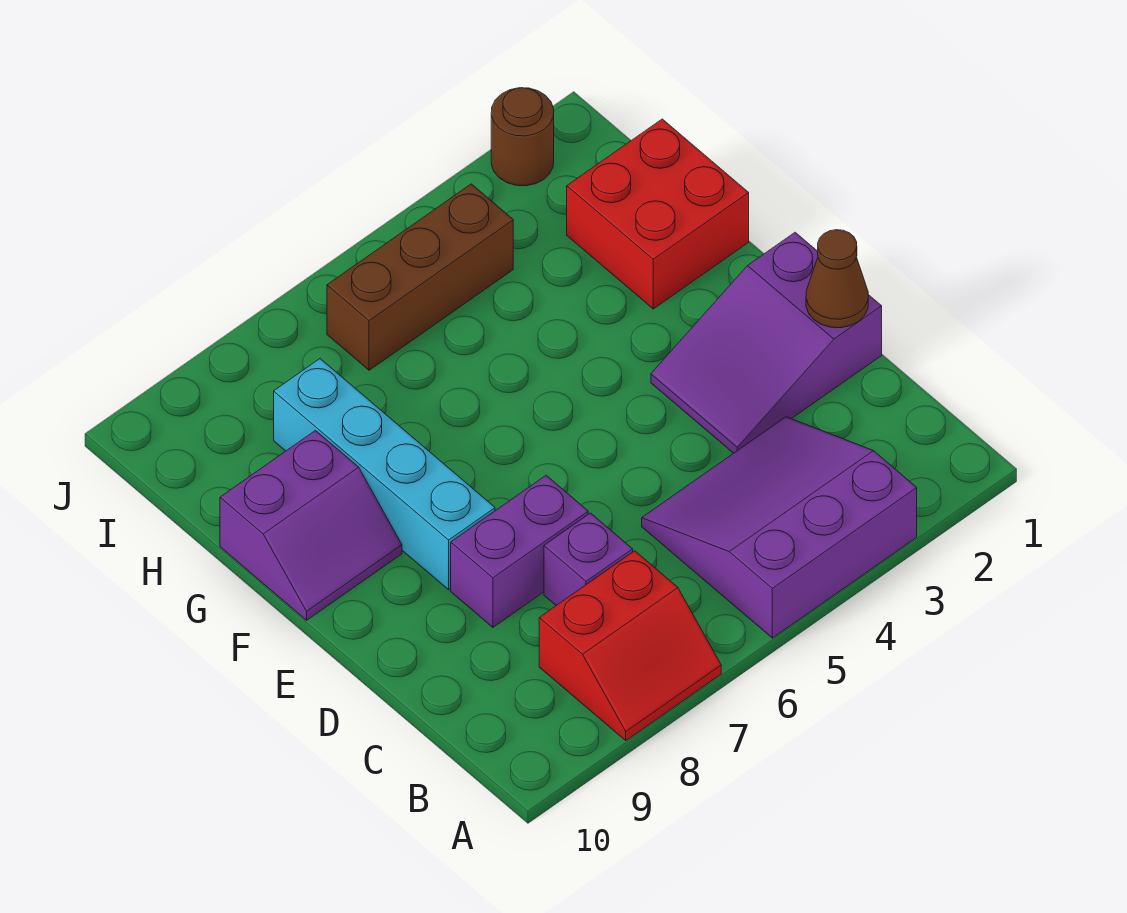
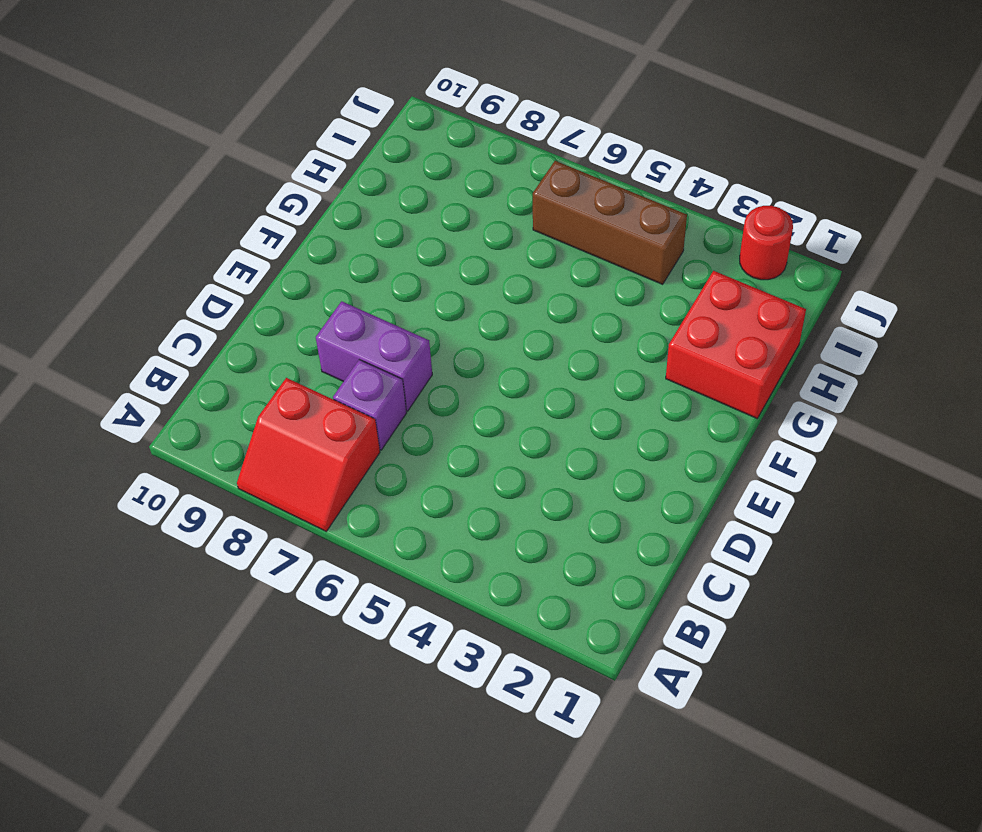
red round brick J2 level 1 -> brown round brick J2 level 1
none -> purple slope A3:C5 level 1 top A
none -> purple slope D1:E3 level 1 top 1

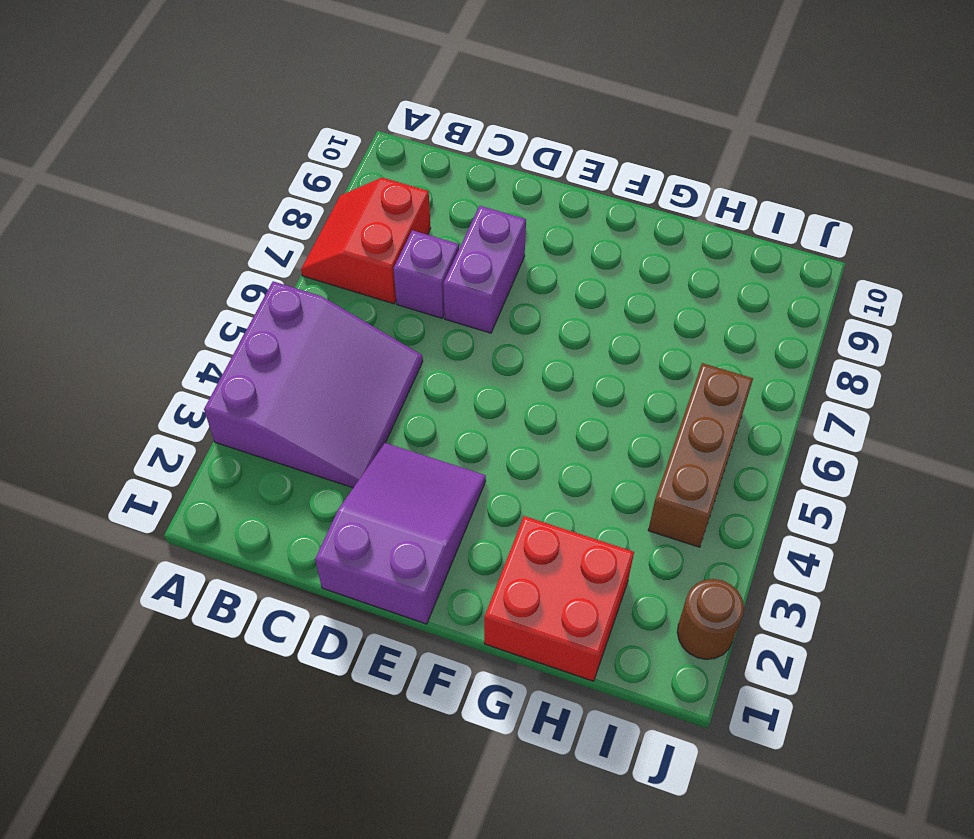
none -> cyan brick E8:H8 level 1
none -> purple slope F9:G10 level 1 top G

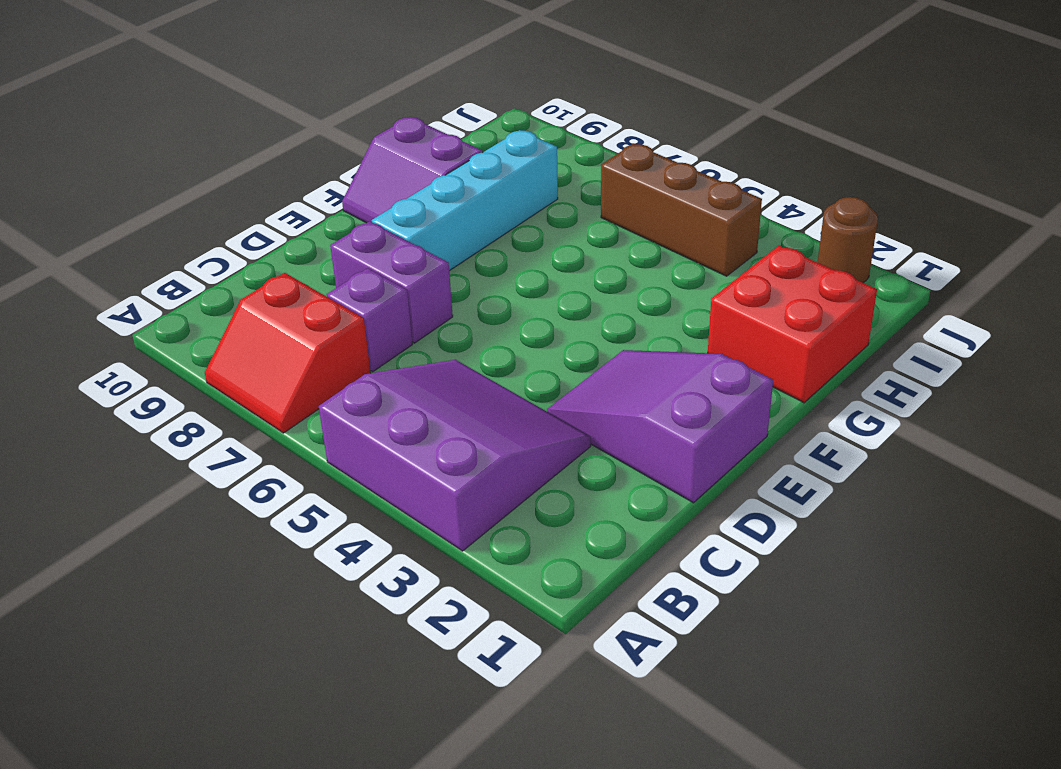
none -> brown cone D1 level 2

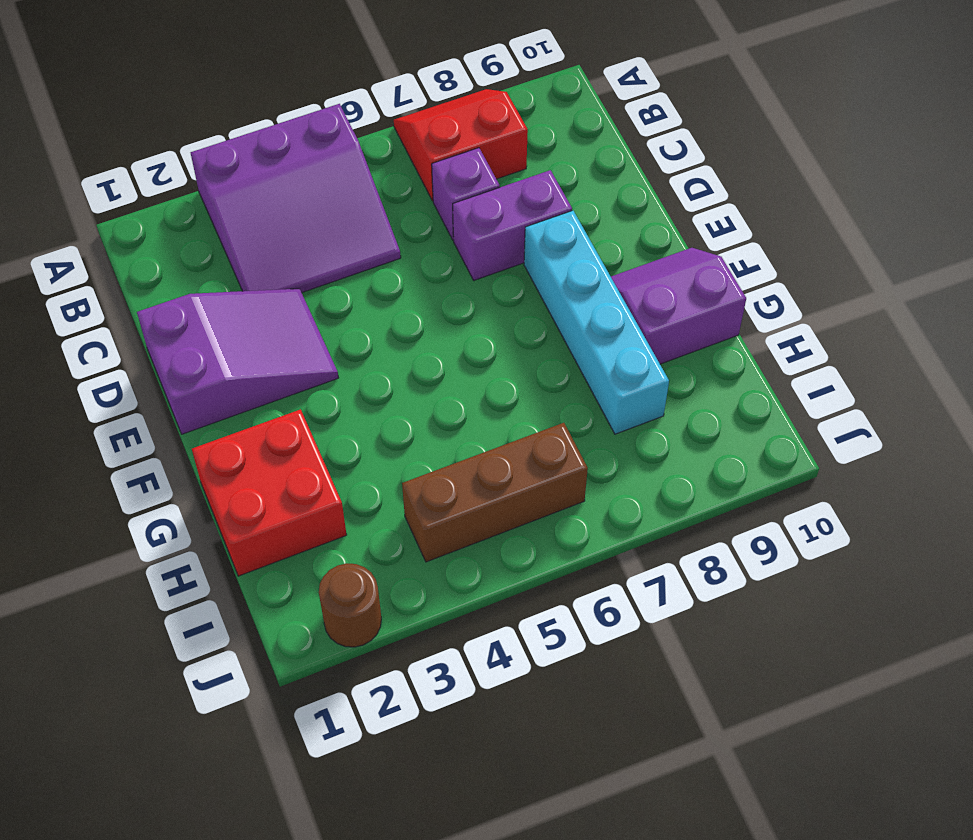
none -> brown cone D1 level 2

